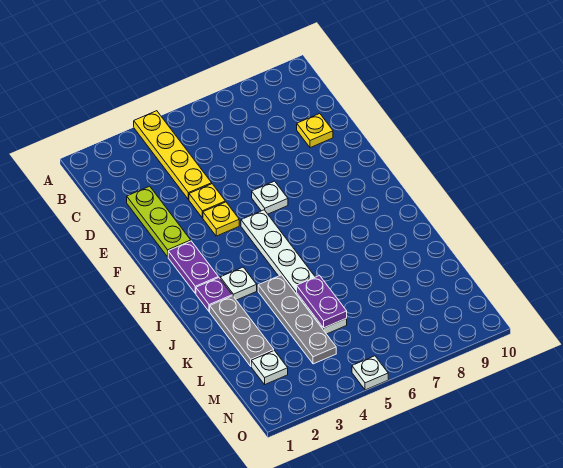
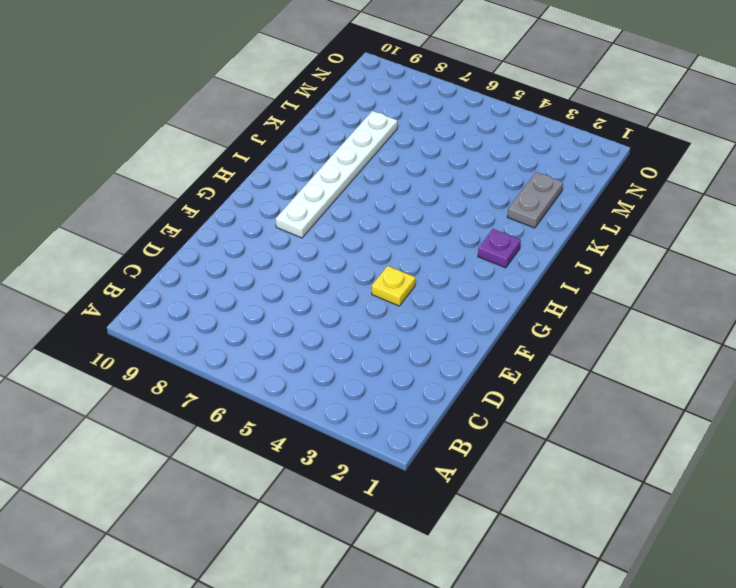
white plate G8:L8 level 1 -> white plate G5:L5 level 1
grey plate K2:L2 level 1 -> grey plate J2:L2 level 1
none -> yellow plate A4:D4 level 1
none -> lime plate D2:F2 level 1
none -> yellow plate D9 level 1

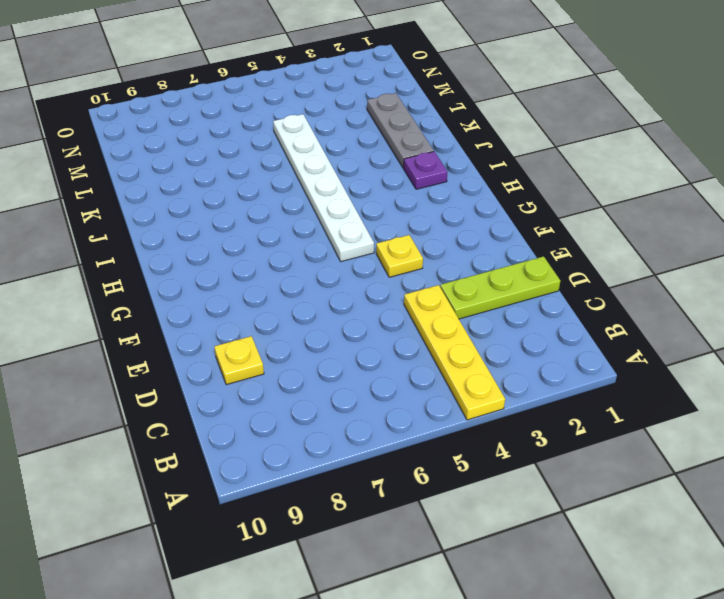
lime plate D1:D3 level 1 -> lime plate D2:F2 level 1
none -> yellow plate E4 level 1
none -> white plate F6 level 1
none -> purple plate G2:H2 level 1

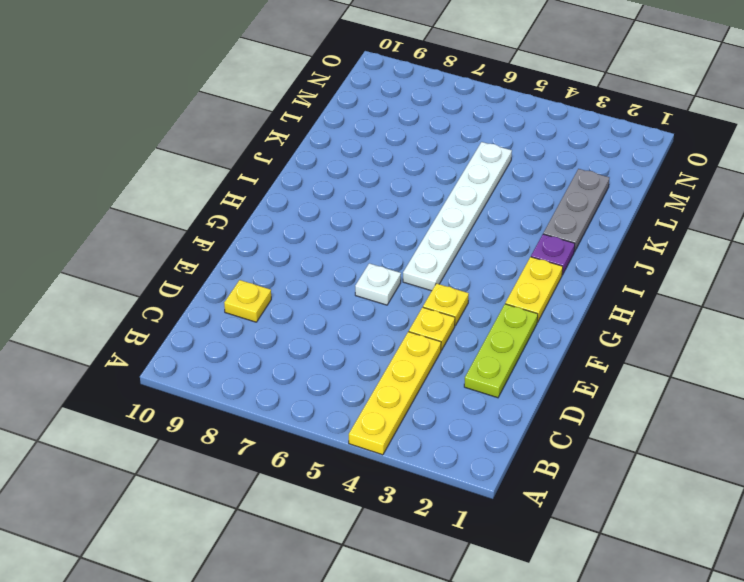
yellow plate G2:H2 level 1 -> purple plate G2:H2 level 1
none -> white plate I3 level 1
none -> grey plate J4:M4 level 1
none -> white plate M2 level 1

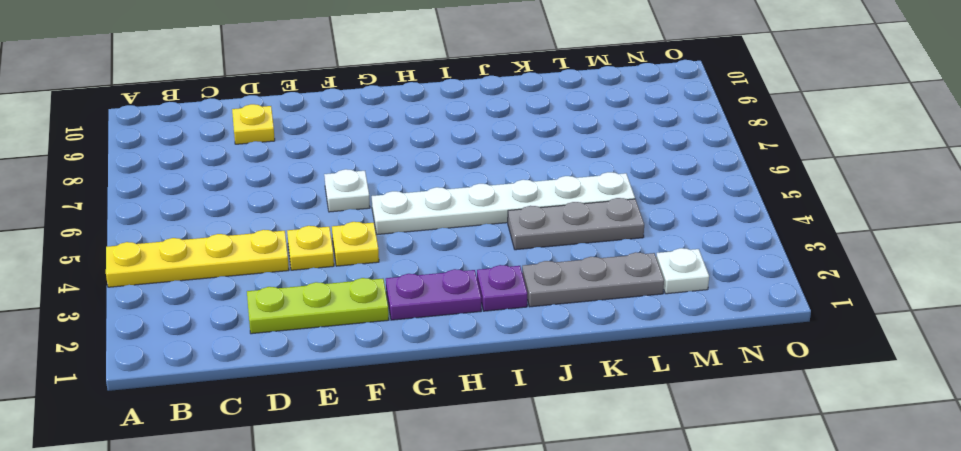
grey plate J4:L4 level 1 -> grey plate J4:M4 level 1
none -> white plate I3 level 1
none -> white plate O5 level 1
none -> purple plate K5:L5 level 2

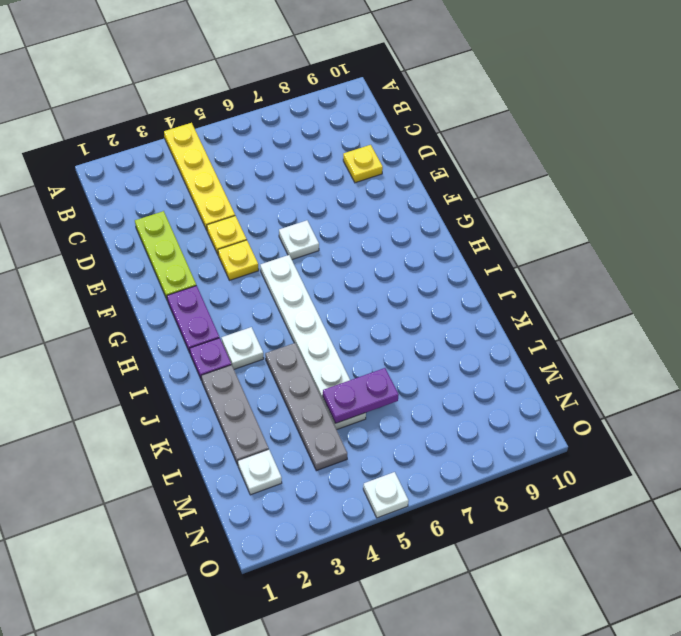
purple plate L5:L6 level 2 -> purple plate K5:L5 level 2

